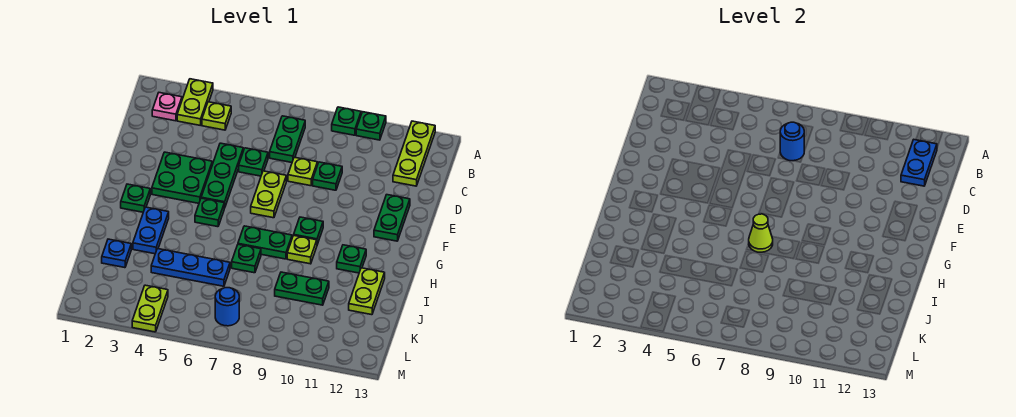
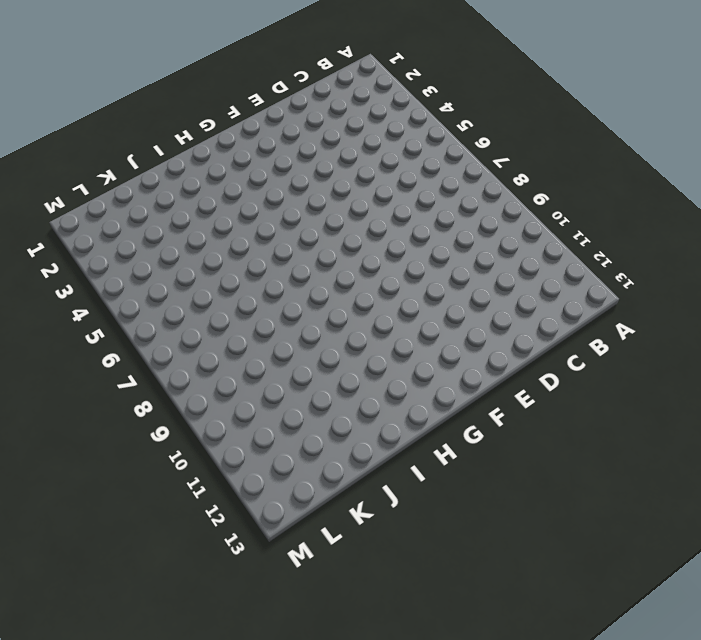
none -> lime plate A3:B3 level 1
none -> green plate A9 level 1
none -> green plate A10 level 1
none -> lime plate A12:C12 level 1

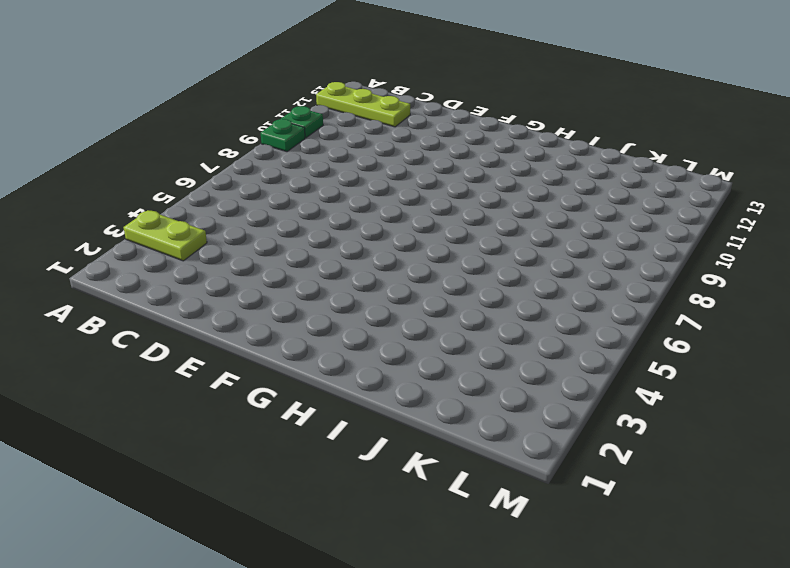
none -> pink plate B2 level 1
none -> lime plate B4 level 1
none -> green plate B7:C7 level 1
none -> green plate D5:F5 level 1

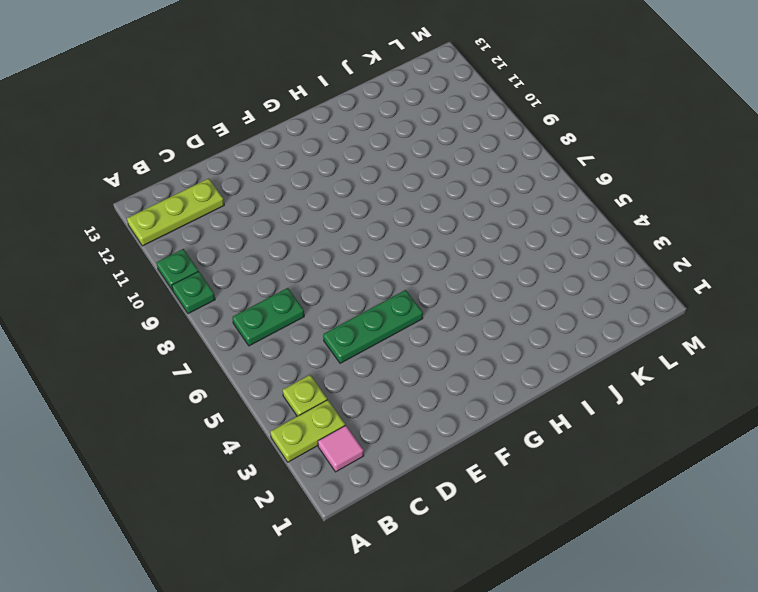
pink tile B2 level 1 -> pink plate B2 level 1
none -> green plate D6 level 1
none -> lime plate D8 level 1
none -> green plate D9 level 1
none -> green plate E3:F4 level 1

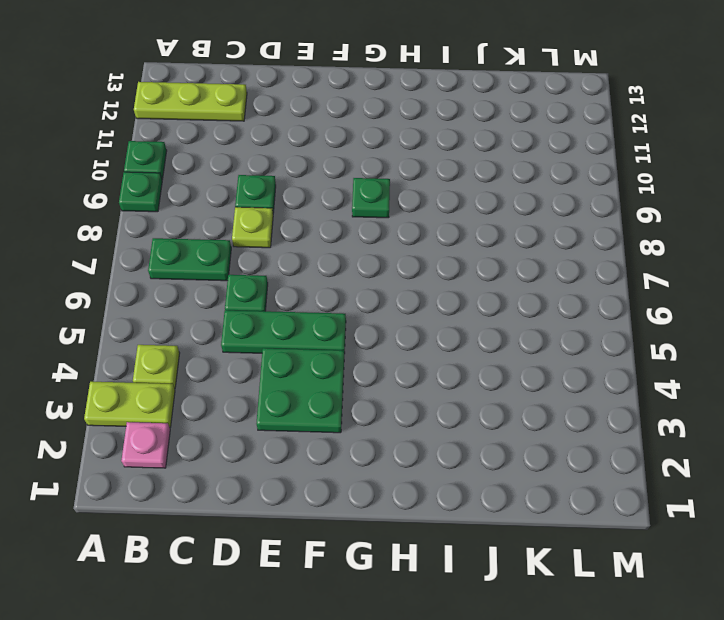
none -> lime plate E7:F7 level 1
none -> green plate E12:F12 level 1
none -> green plate G2 level 1
none -> green plate G5 level 1

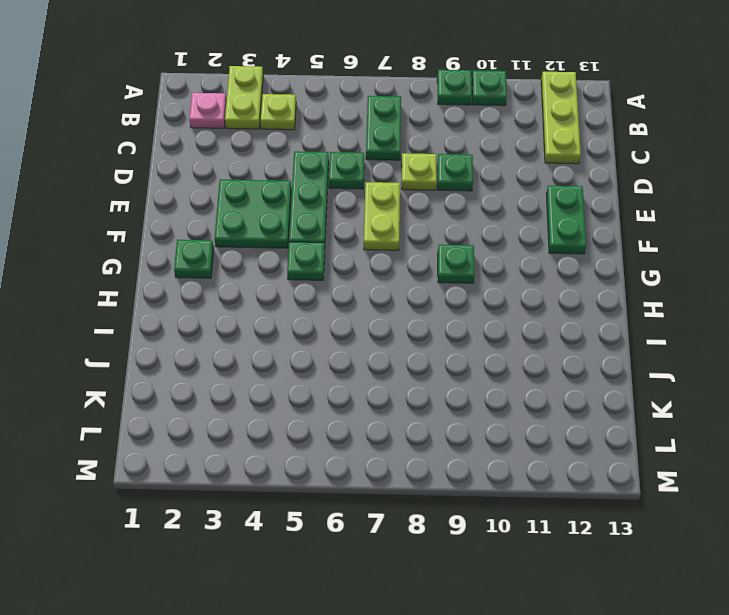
none -> blue plate H3:I3 level 1
none -> green plate H7:H8 level 1
none -> lime plate H9 level 1
none -> green plate H11 level 1

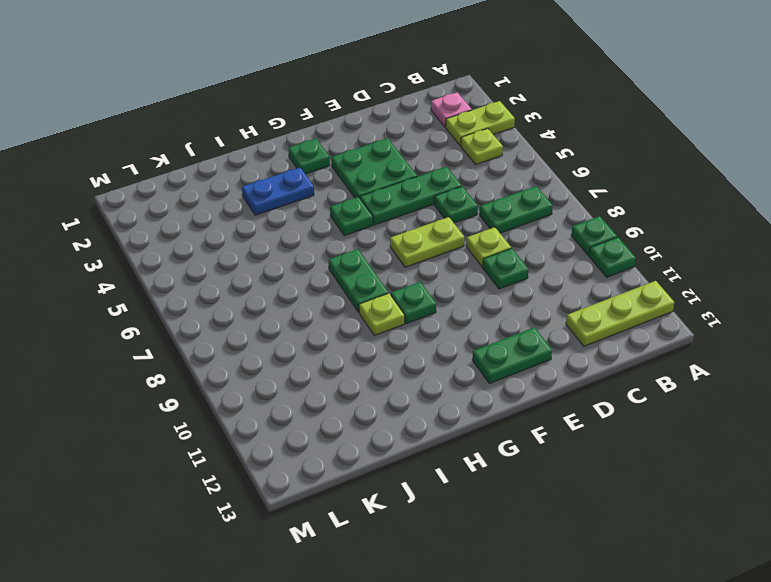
none -> green plate H11 level 1
none -> green plate I7 level 1
none -> lime plate I12:J12 level 1
none -> blue plate J2 level 1

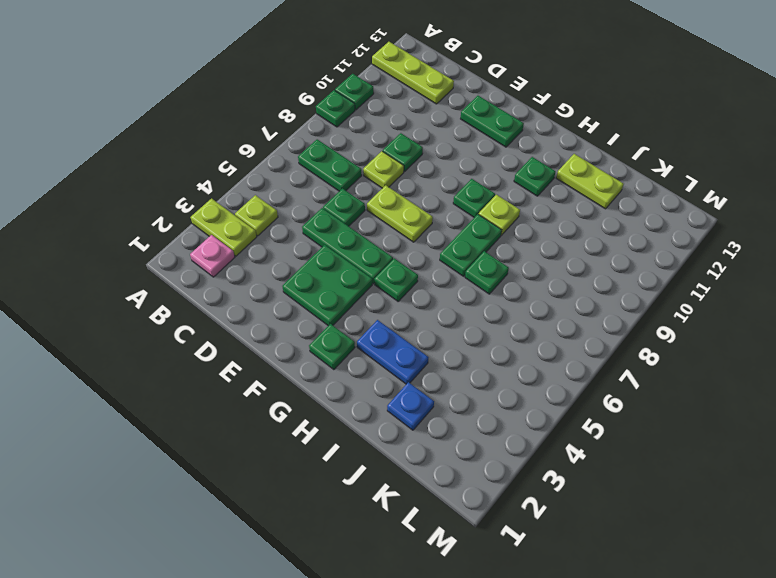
none -> blue plate J4:J6 level 1
none -> green plate J9:J10 level 1
none -> lime plate L4:M4 level 1
none -> blue round brick L7 level 1

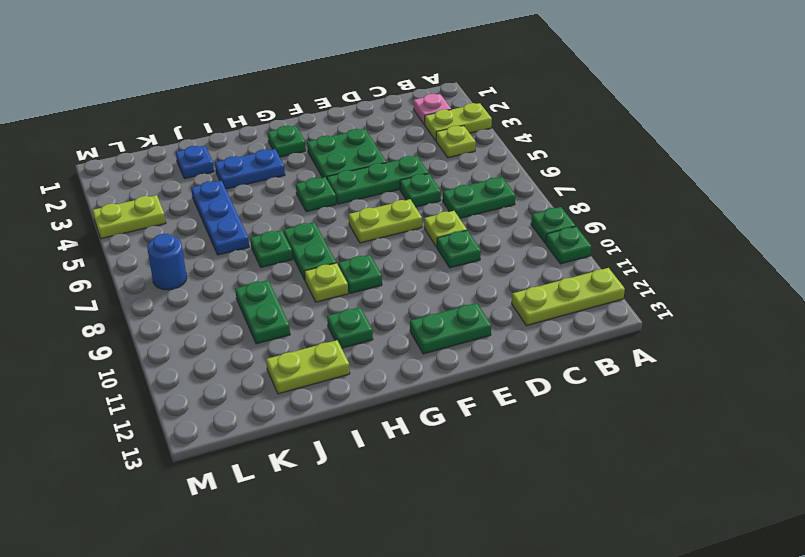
none -> blue plate B12:C12 level 2
none -> blue round brick C7 level 2
none -> lime cone H7 level 2

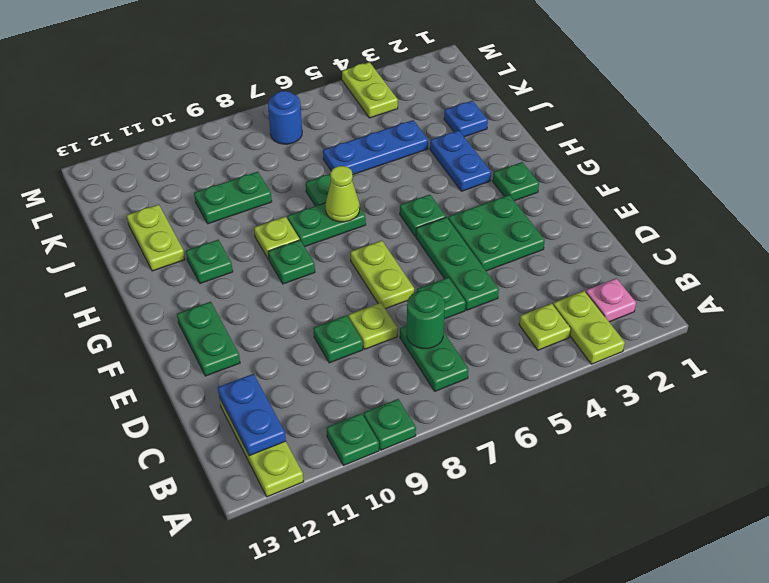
green round brick C7 level 2 -> blue round brick C7 level 2

